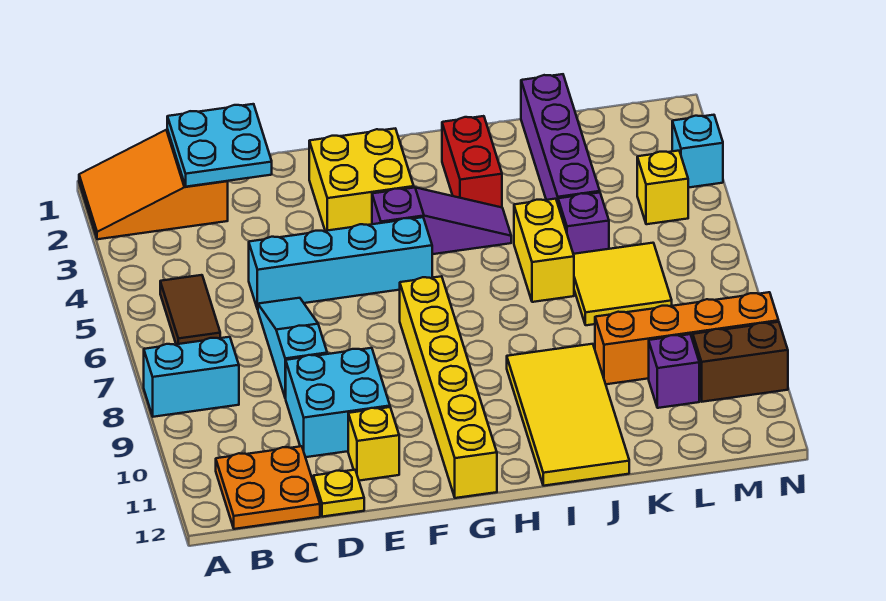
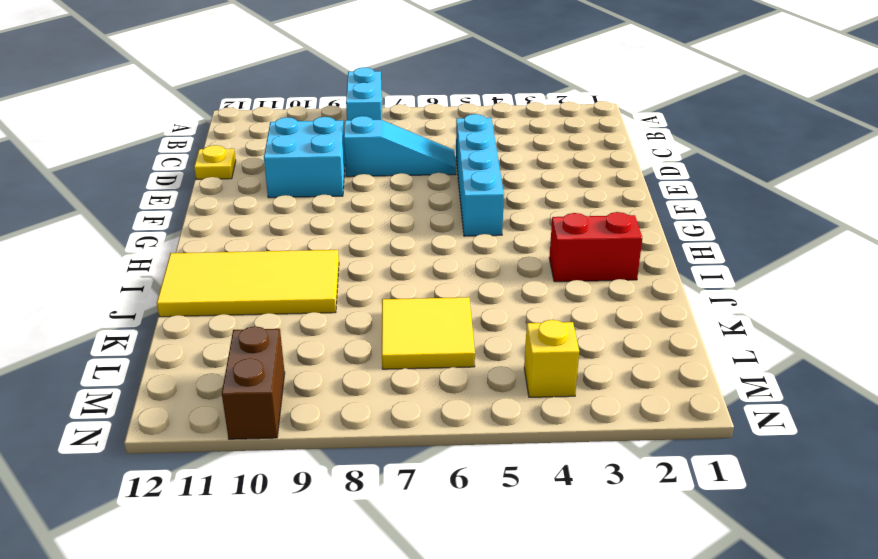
none -> orange slope A1:C2 level 1 top C
none -> brown tile B5:B6 level 1
none -> orange plate B11:C12 level 1

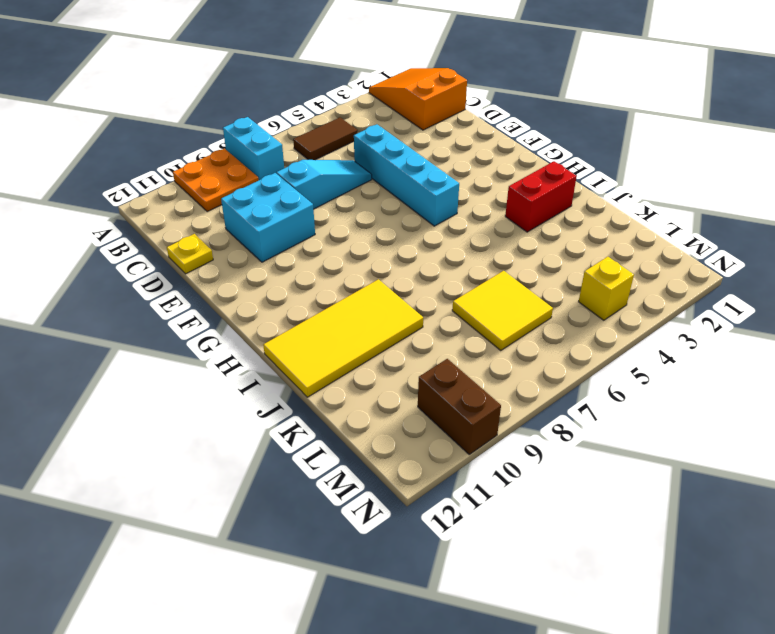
orange plate A9:B10 level 1 -> orange plate B11:C12 level 1
none -> yellow brick E11 level 1
none -> yellow brick F2:G3 level 1
none -> purple slope G4:I4 level 1 top G

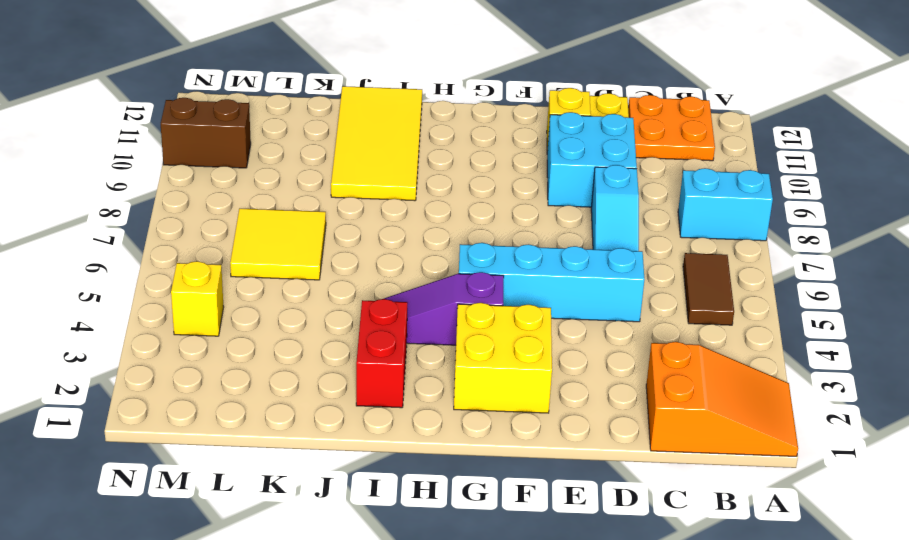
none -> yellow brick G7:G12 level 1
none -> yellow brick J5:J6 level 1
none -> purple brick K1:K4 level 1

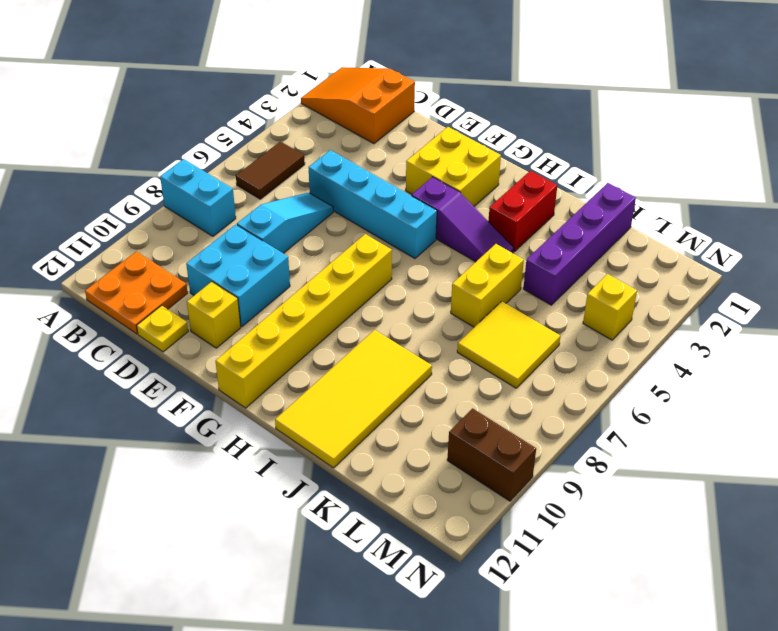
none -> purple brick K5 level 1
none -> orange brick K9:N9 level 1
none -> purple brick L10 level 1

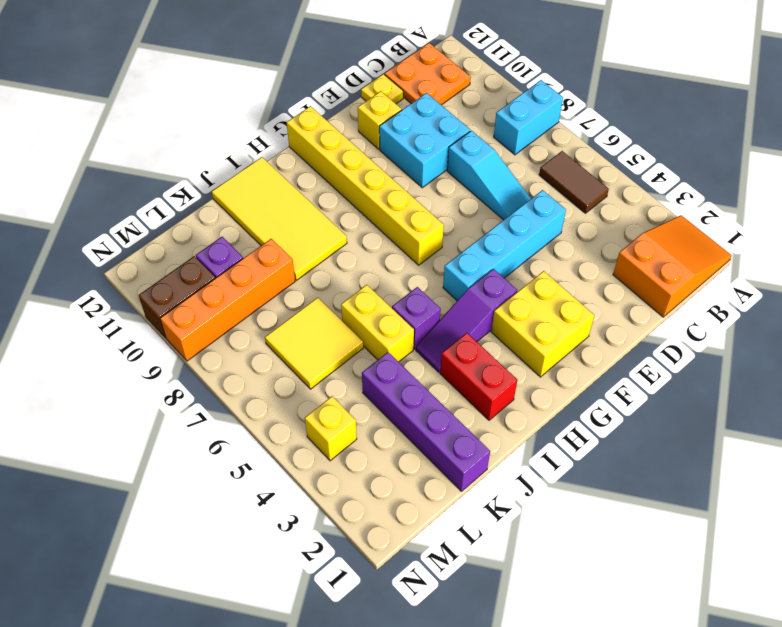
purple brick I5 level 1 -> purple brick K5 level 1
none -> cyan brick N3 level 1
none -> cyan plate C1:D2 level 2

